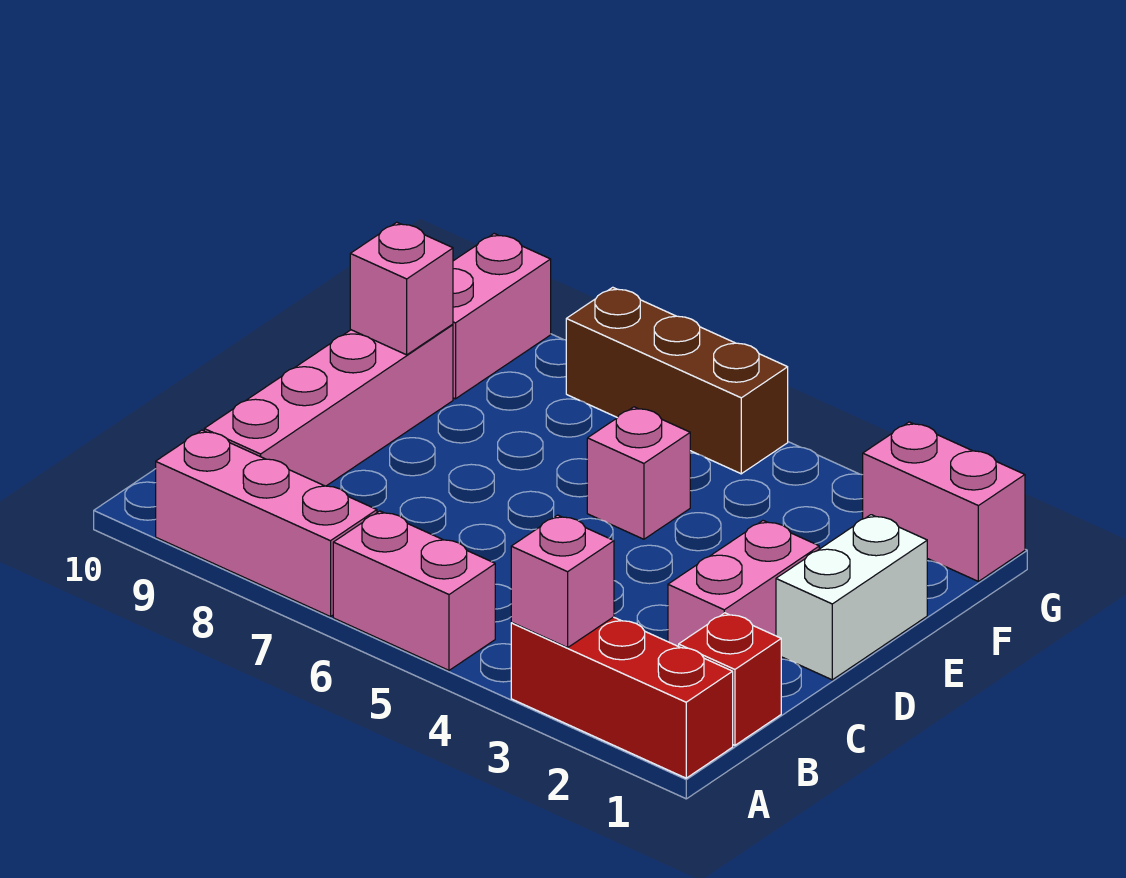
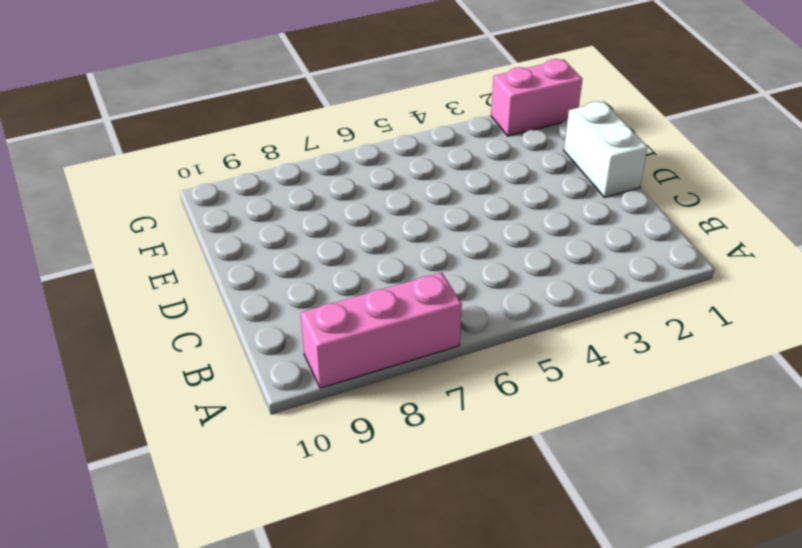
none -> red brick A1:A3 level 1
none -> pink brick A5:A6 level 1
none -> red brick B1 level 1

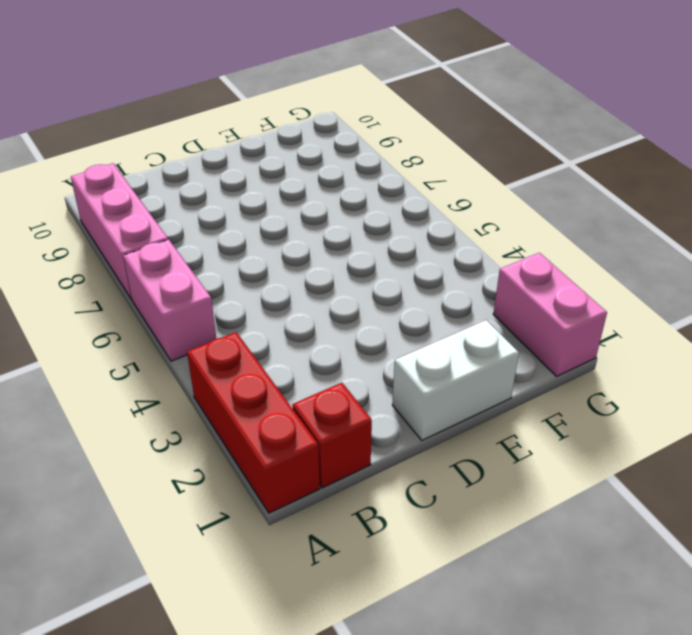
none -> pink brick B9:E9 level 1
none -> pink brick C2:D2 level 1
none -> pink brick E5 level 1

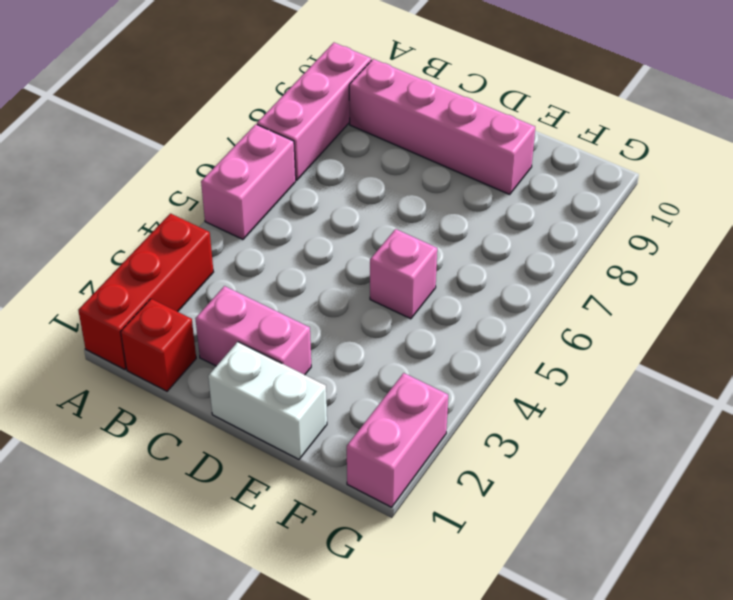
none -> pink brick F9:G9 level 1
none -> brown brick G5:G7 level 1
none -> pink brick A3 level 2

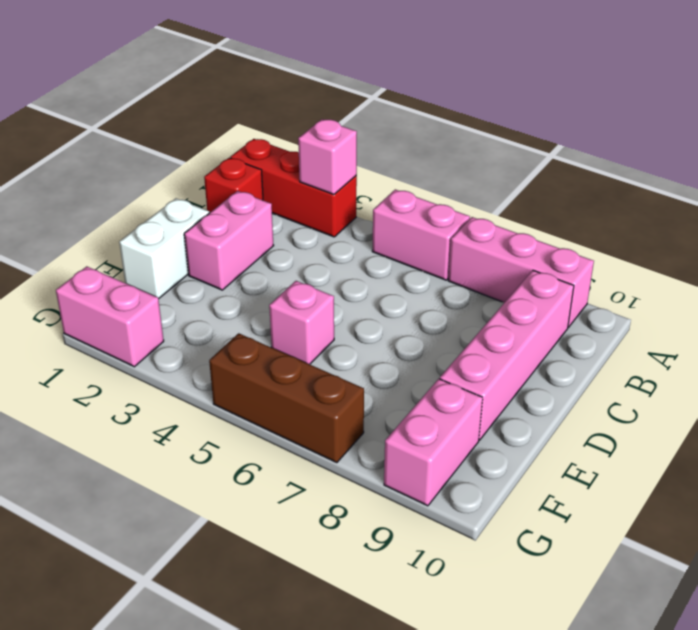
none -> pink brick E9 level 2

